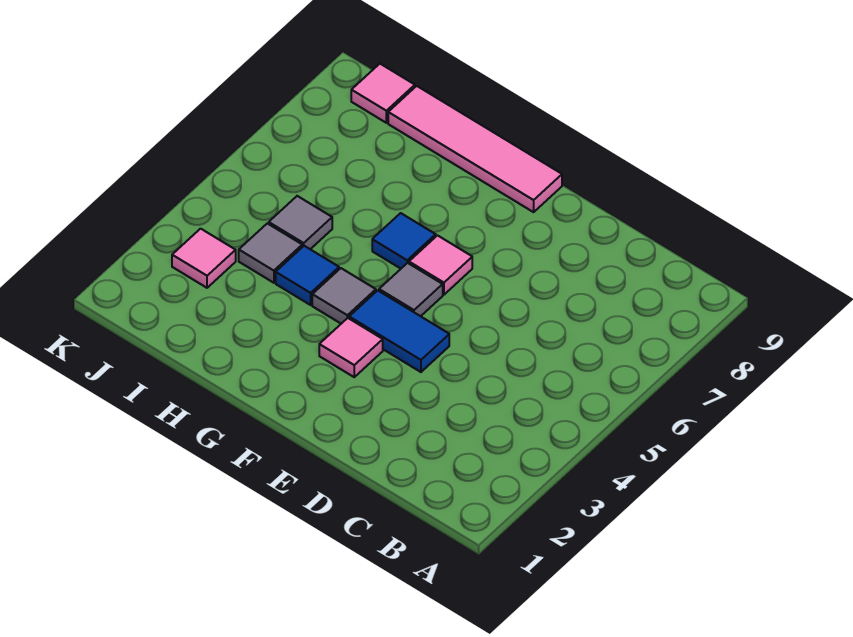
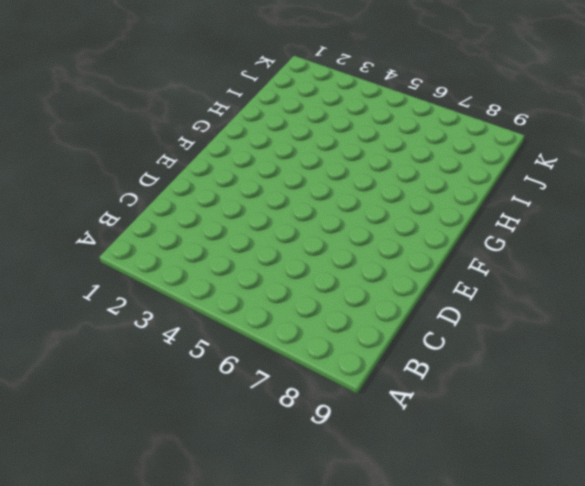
none -> blue tile E4:F4 level 1
none -> pink tile F3 level 1
none -> grey tile F5 level 1

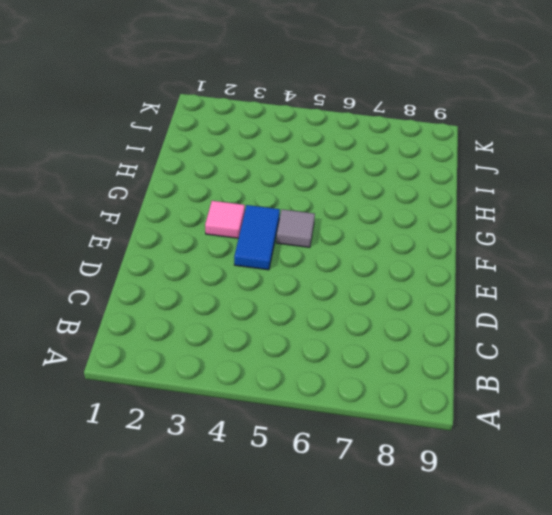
none -> pink tile F6 level 1
none -> pink tile F9:I9 level 1
none -> grey tile G4 level 1

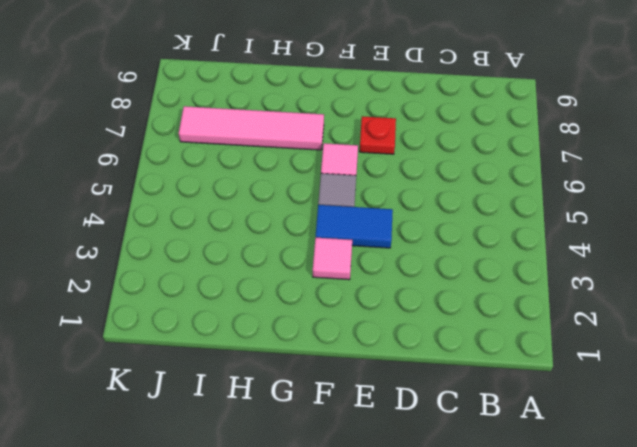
red plate E7 level 1 -> none
pink tile G7:J7 level 1 -> pink tile F9:I9 level 1
none -> grey tile G4 level 1
none -> blue tile G6 level 1
none -> blue tile H4 level 1

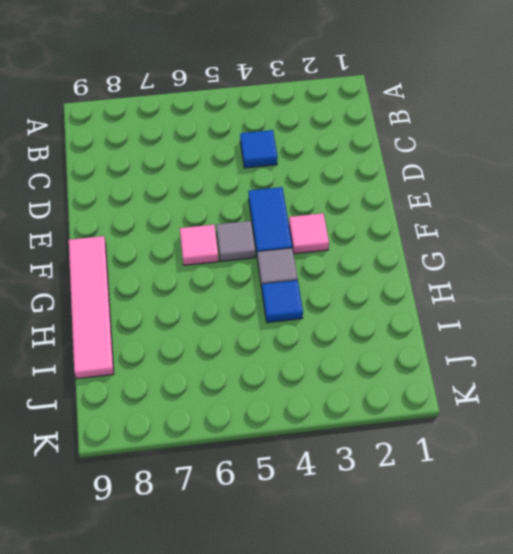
blue tile C4 level 1 -> blue tile G6 level 1
none -> grey tile I4 level 1
none -> grey tile I5 level 1
none -> pink tile J3 level 1

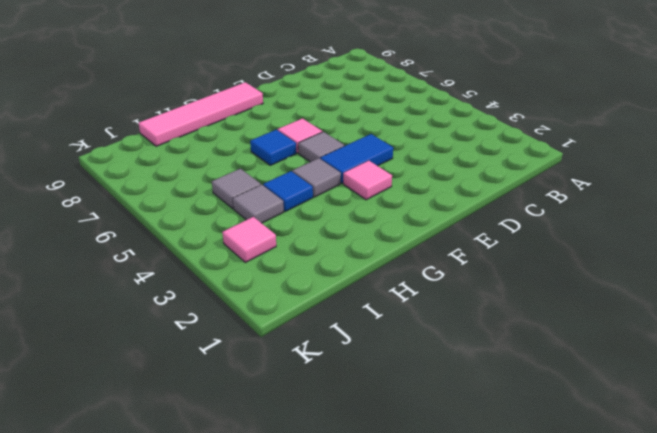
none -> pink tile J9 level 1

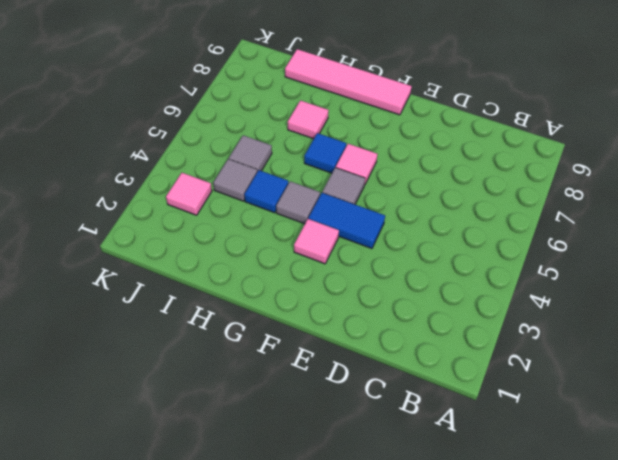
pink tile H7 level 1 -> pink tile J9 level 1

